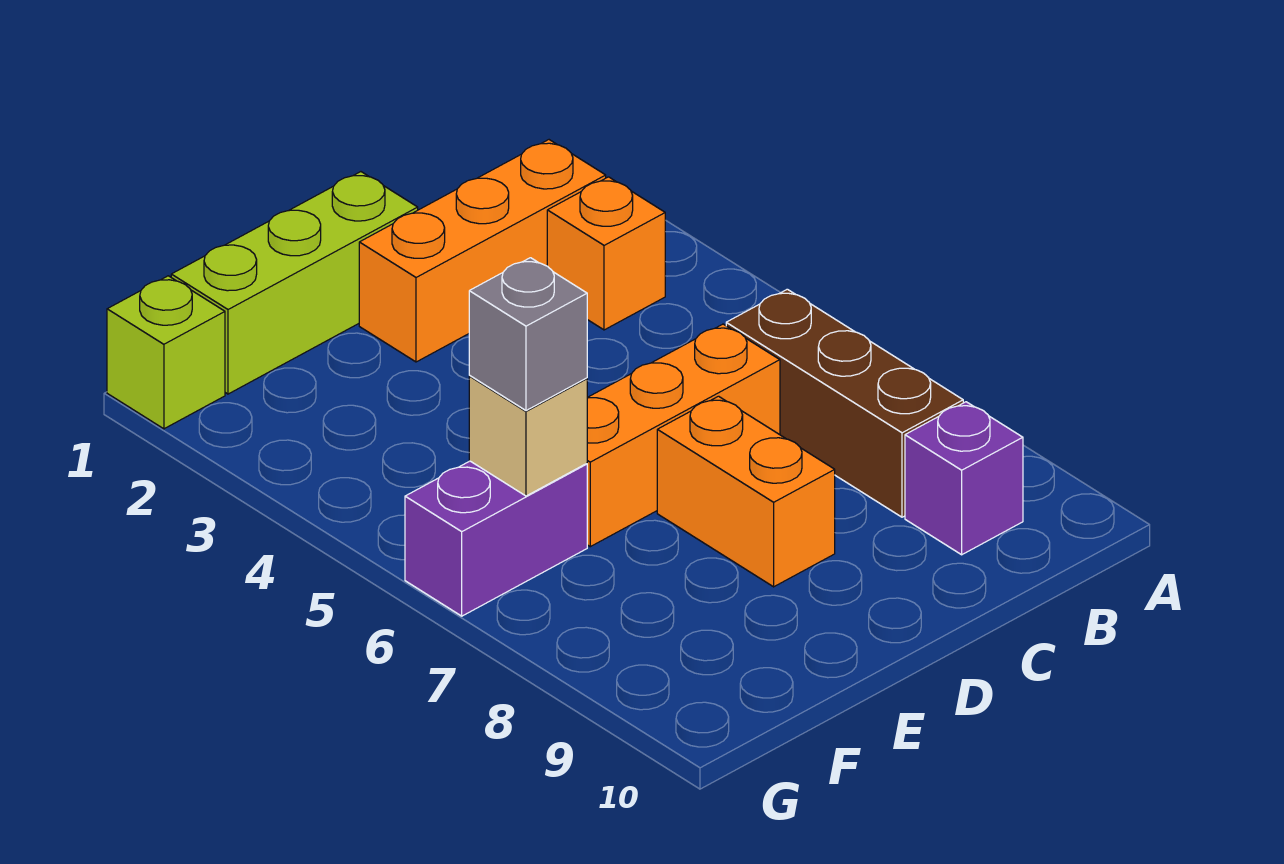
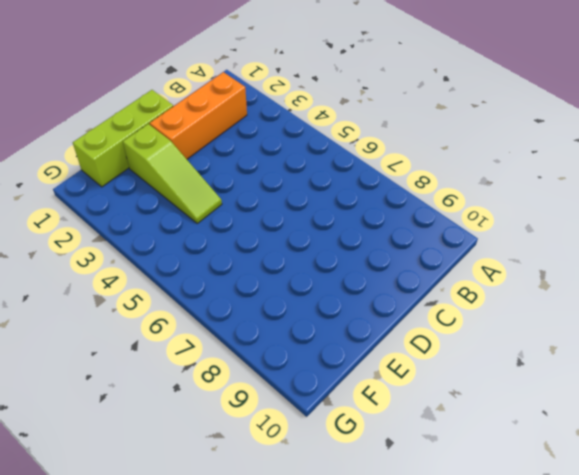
lime slope E2:E4 level 1 top 2 -> none
none -> orange brick B3 level 1
none -> brown brick B6:B8 level 1

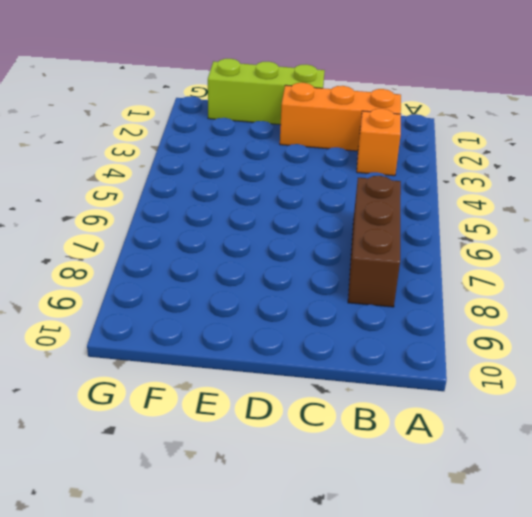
none -> purple brick B9 level 1
none -> orange brick C6:E6 level 1

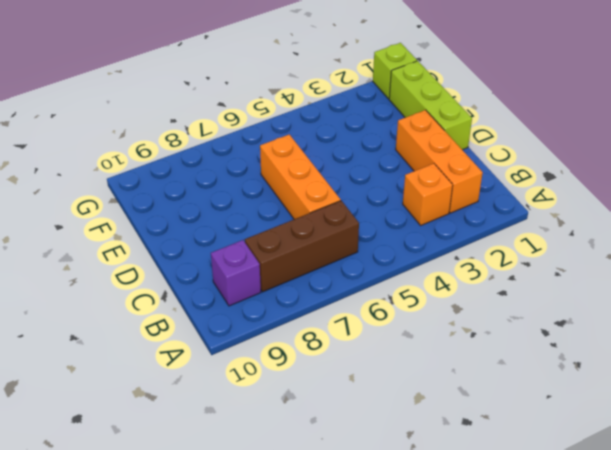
none -> orange brick D7:D8 level 1
none -> purple brick F6:G6 level 1

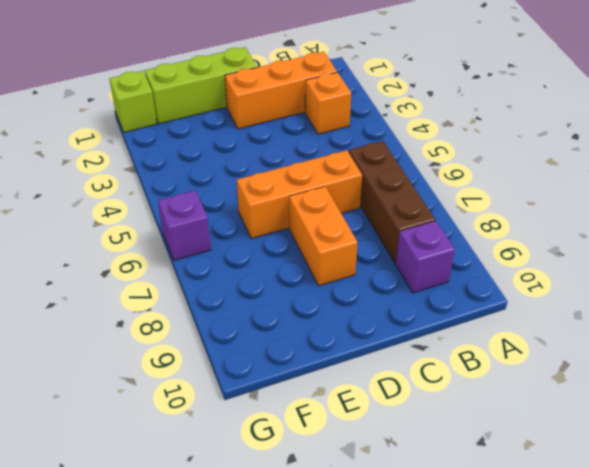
purple brick G6 level 1 -> purple brick F6:G6 level 1
none -> tan brick F6 level 2
none -> grey brick F6 level 3

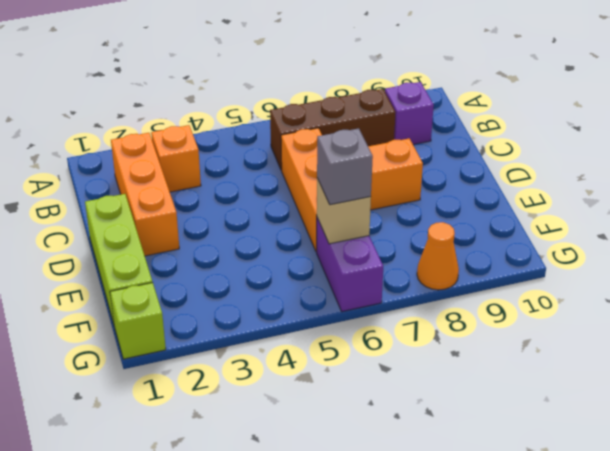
orange cone G8 level 1 -> none

